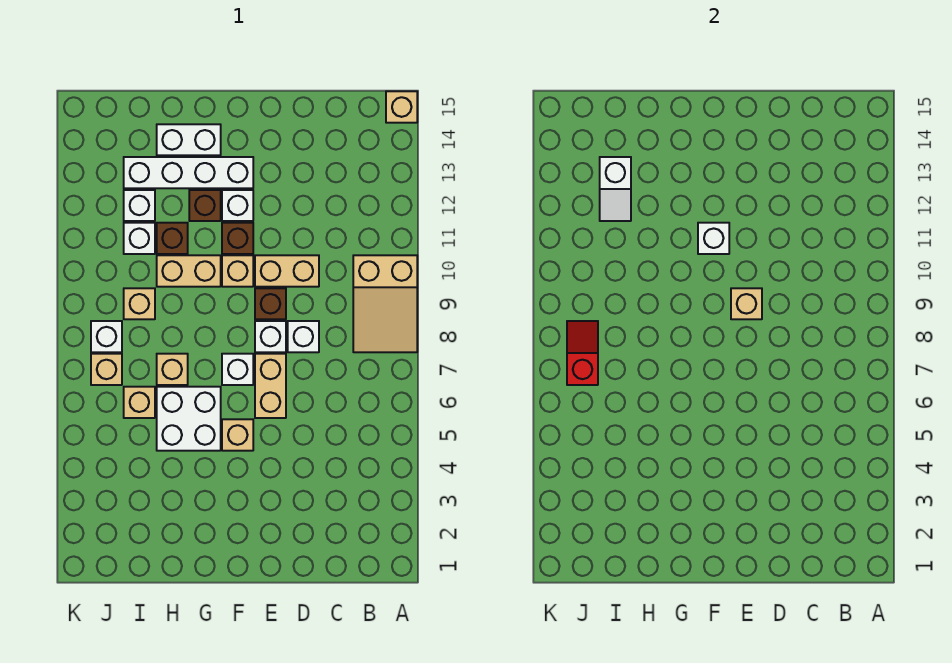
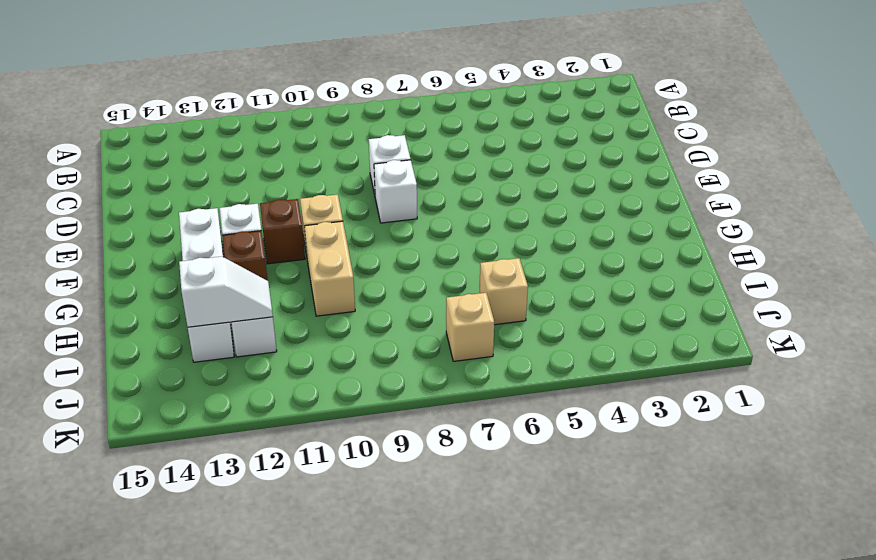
none -> tan slope A8:B10 level 1 top 10
none -> tan brick A15 level 1
none -> tan brick D10:E10 level 1

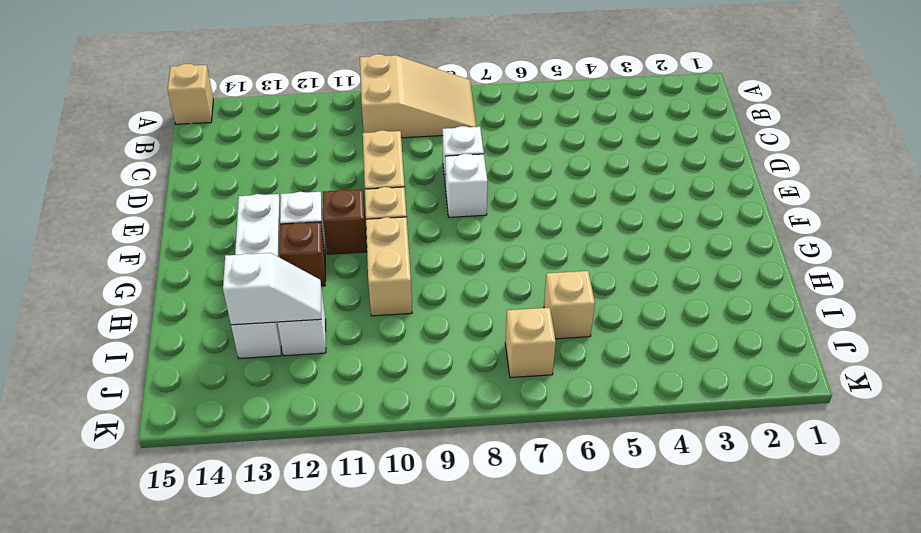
none -> tan brick E6:E7 level 1
none -> brown brick E9 level 1
none -> tan brick F5 level 1

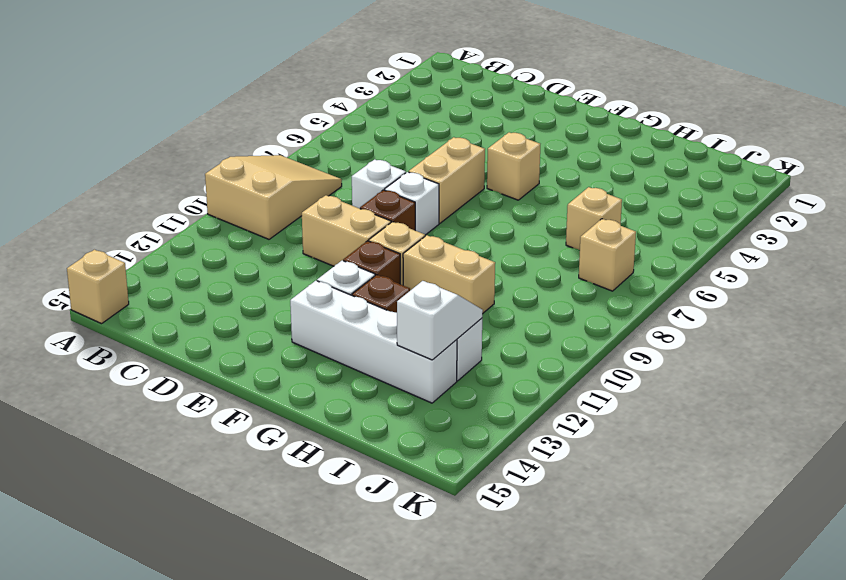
none -> white brick F7 level 1
none -> white brick G5:H6 level 1
none -> white brick G14:H14 level 1

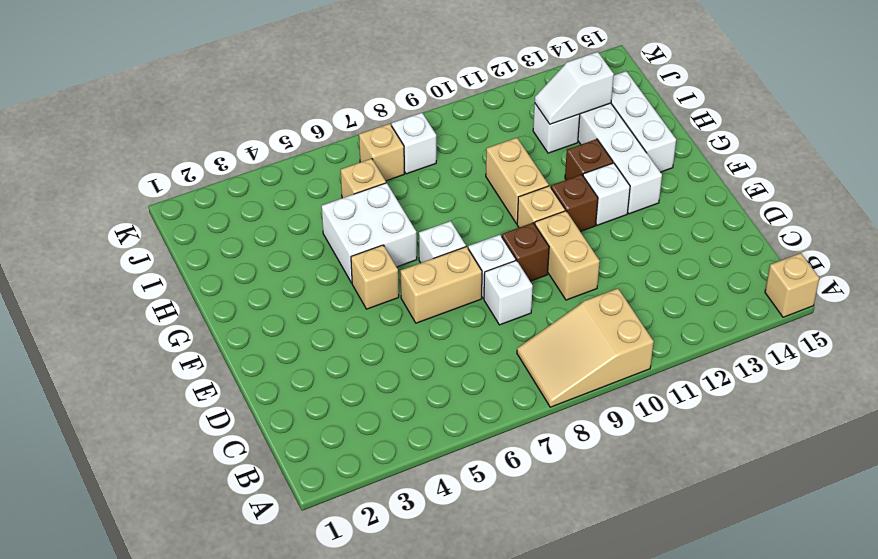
white brick G14:I14 level 1 -> white brick G14:H14 level 1
none -> tan brick H7 level 1
none -> brown brick H11 level 1
none -> tan brick I9 level 1

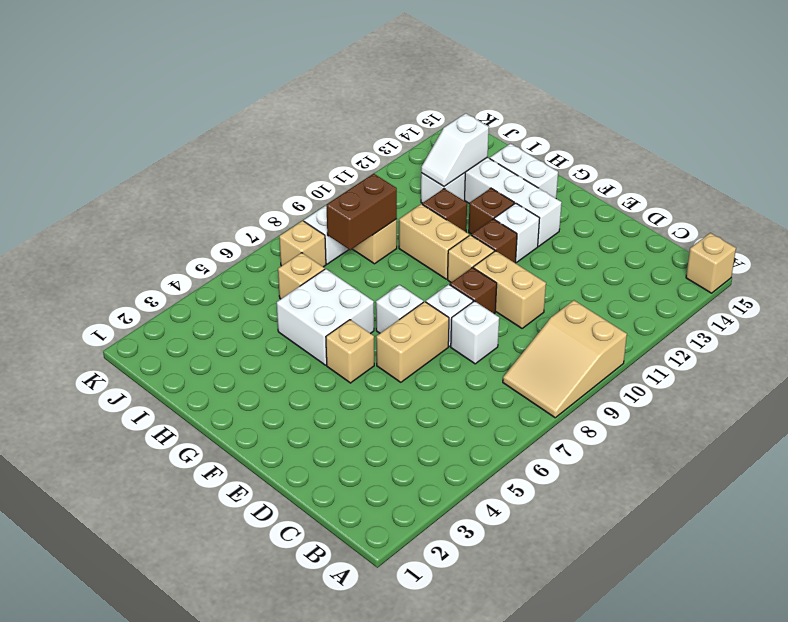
brown brick I8:I9 level 2 -> none
none -> tan brick H7 level 1
none -> white brick I11 level 1
none -> tan brick E9 level 2

